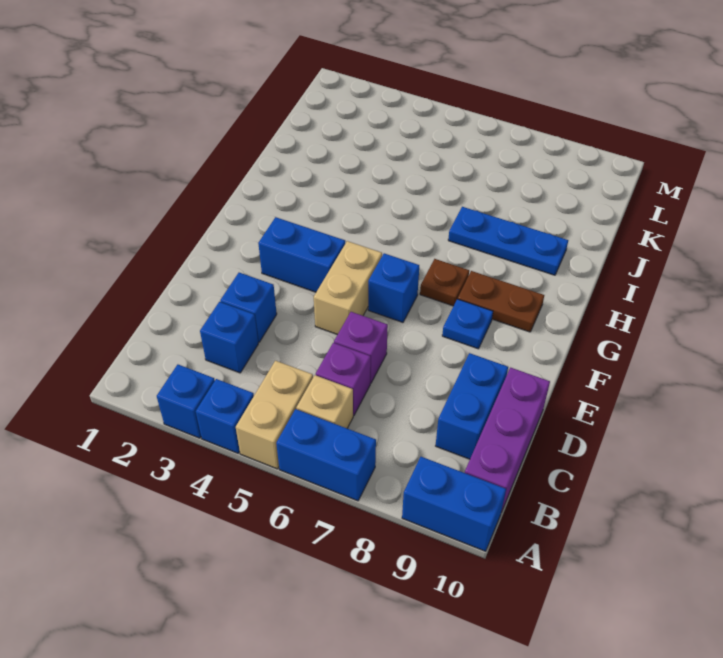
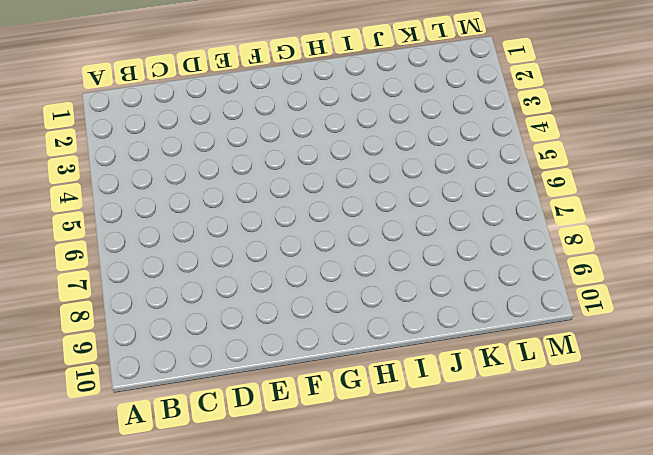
none -> blue brick A3 level 1
none -> blue brick A4 level 1
none -> tan brick A5:B5 level 1

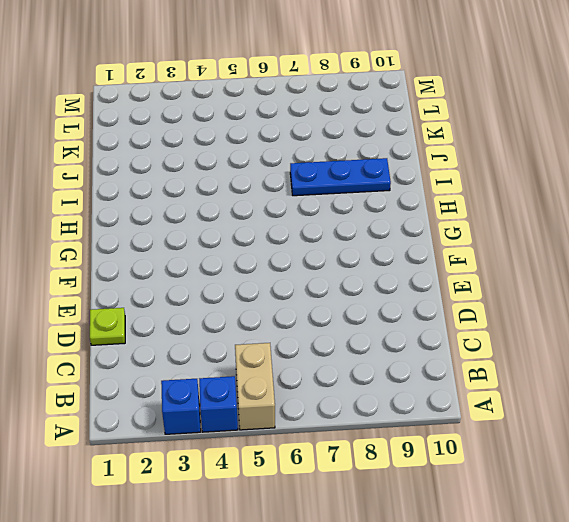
lime plate D1 level 1 -> none
none -> blue brick A6:A7 level 1
none -> blue brick A9:A10 level 1
none -> tan brick B6 level 1

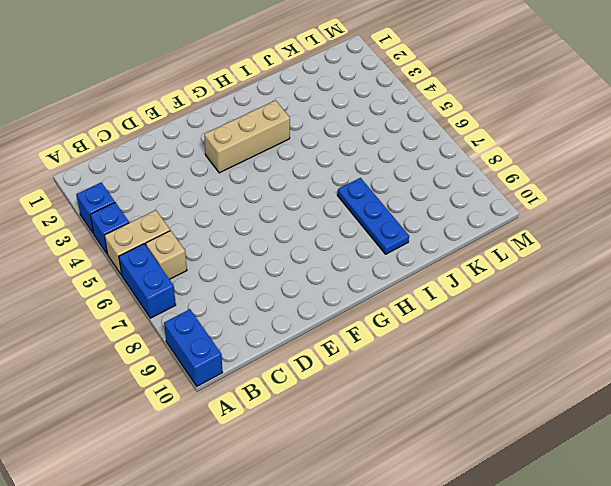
tan brick F3:H3 level 1 -> blue brick F3:F4 level 1
none -> purple brick B10:D10 level 1
none -> blue brick C3 level 1
none -> purple brick C6 level 1

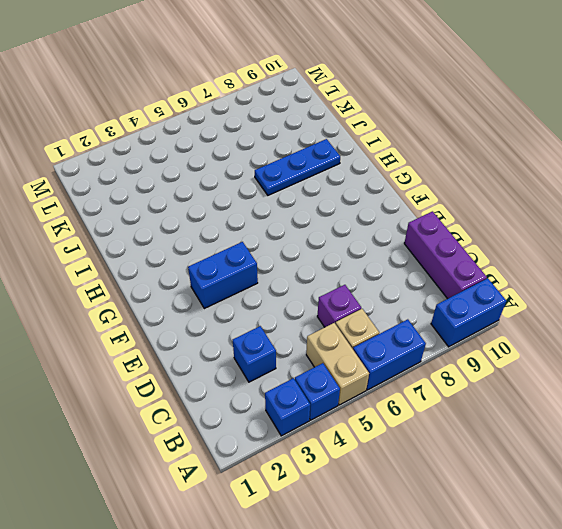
none -> blue brick C9:D9 level 1
none -> blue brick D3 level 1
none -> purple brick D6 level 1

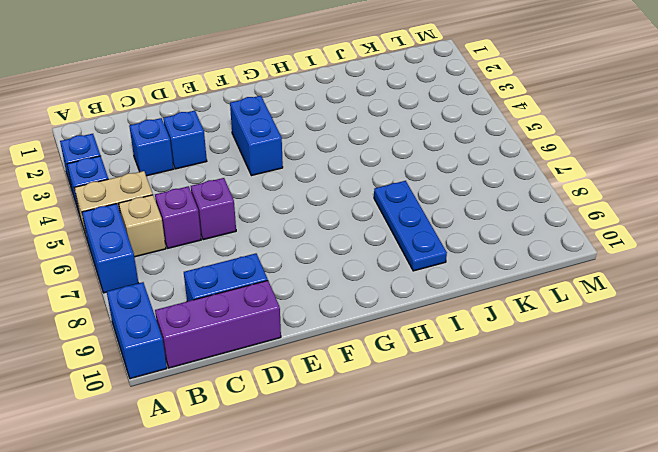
none -> tan brick E5:F5 level 1
none -> blue brick F6 level 1
none -> blue plate F8 level 1

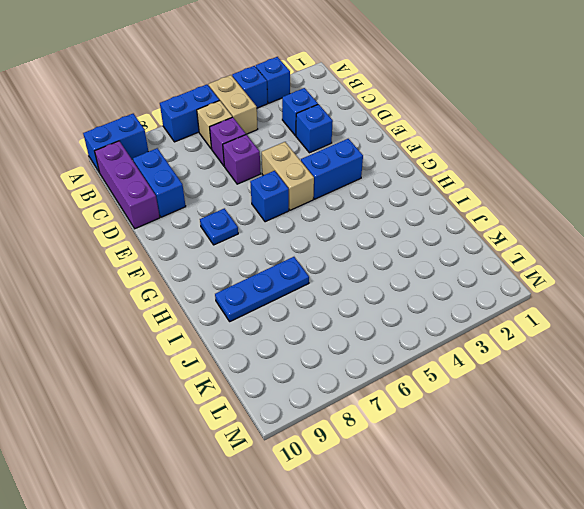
none -> brown plate G7 level 1
none -> brown plate G8:G9 level 1

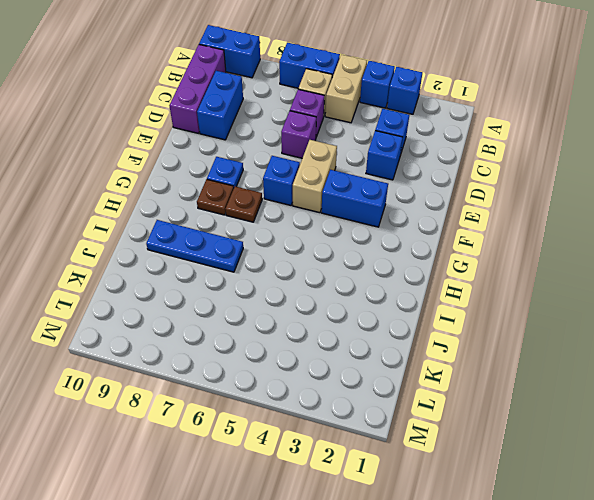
brown plate G8 level 1 -> brown plate G8:G9 level 1

